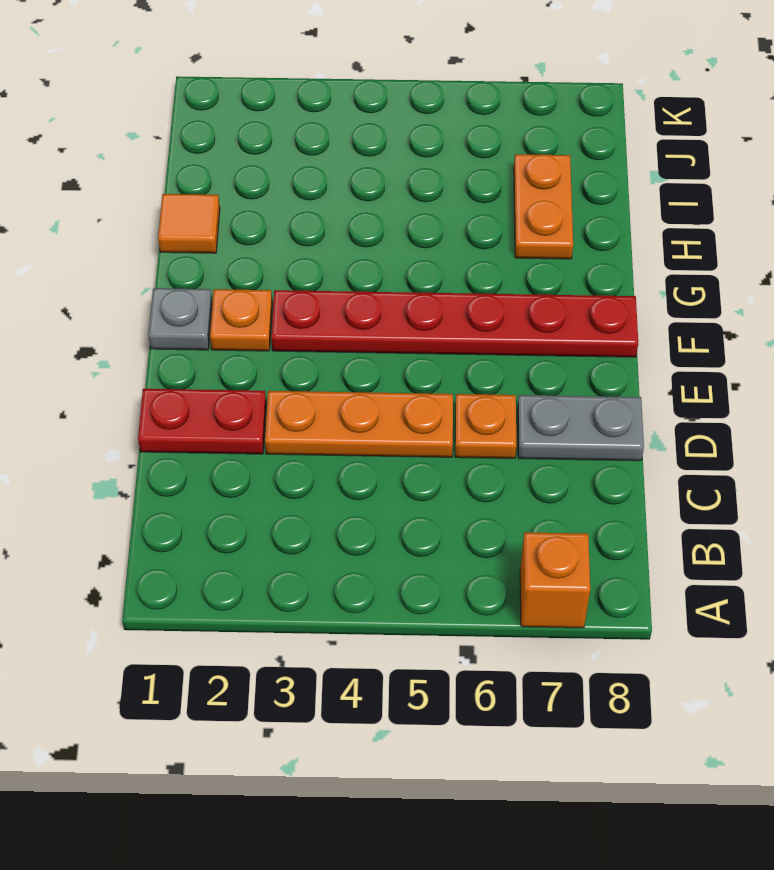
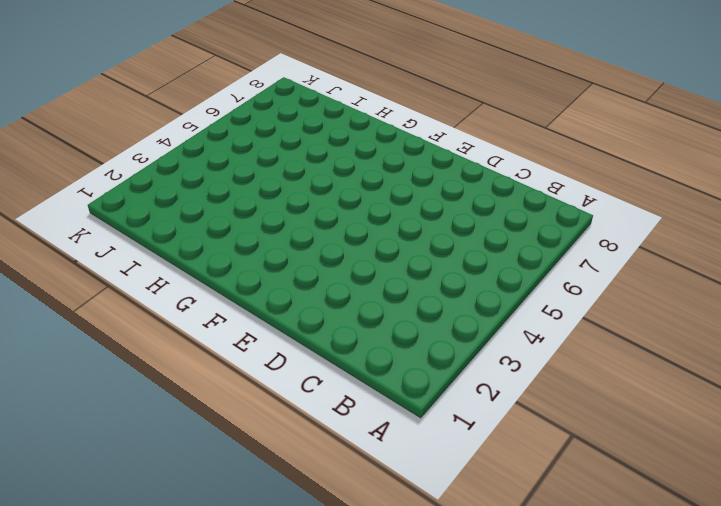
none -> orange brick A7 level 1
none -> red plate D1:D2 level 1

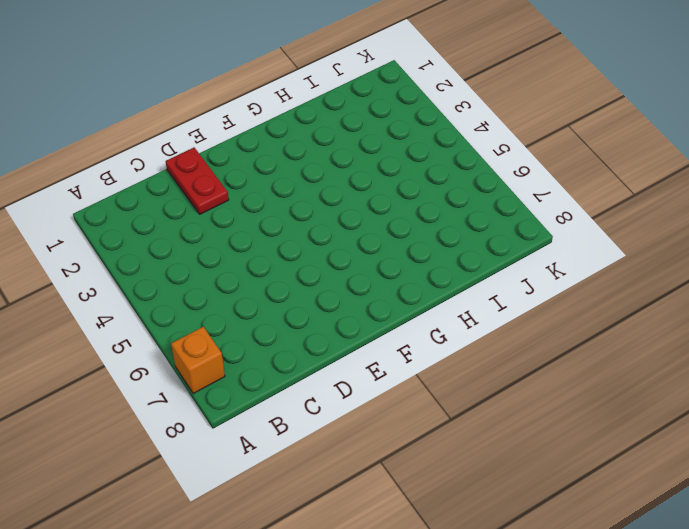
none -> orange plate D3:D5 level 1
none -> orange plate D6 level 1

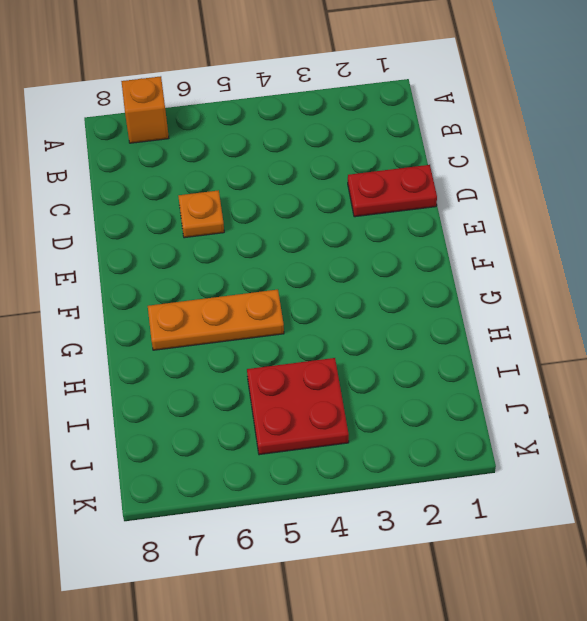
orange plate G5:G7 level 1 -> orange plate D3:D5 level 1
red plate I4:J5 level 1 -> none
none -> grey plate D7:D8 level 1
none -> grey plate F1 level 1

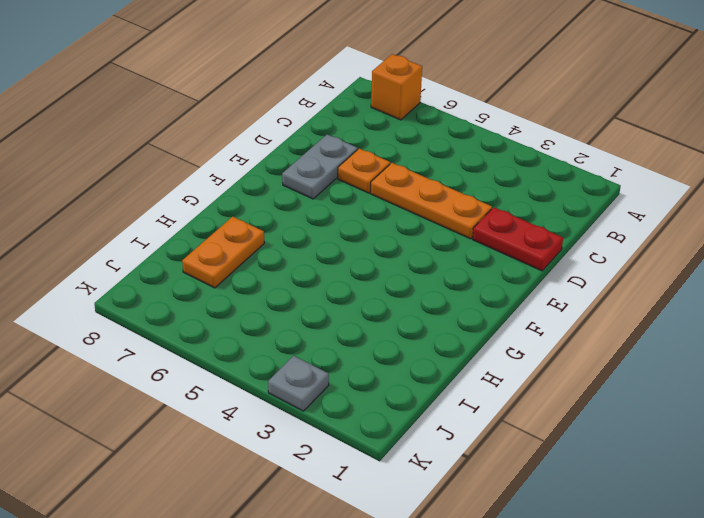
grey plate D7:E7 level 1 -> grey plate D7:D8 level 1
grey plate K3 level 1 -> grey plate F1 level 1
none -> orange plate F2 level 1
none -> red plate F3:F8 level 1

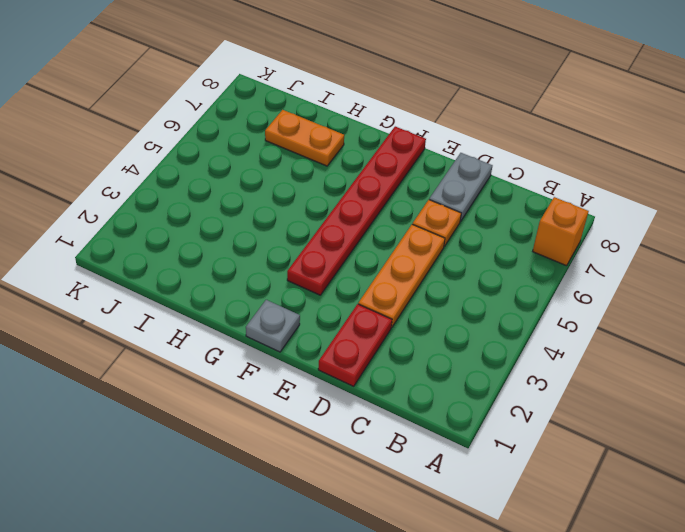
none -> orange plate F2 level 1
none -> orange tile H1 level 1

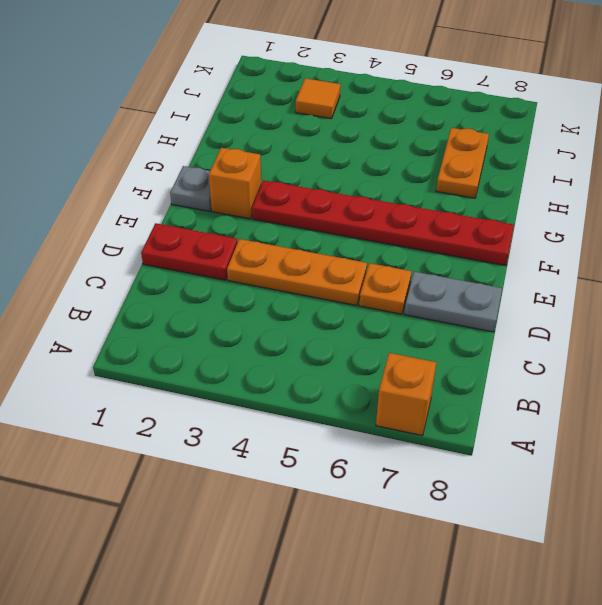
orange brick F2 level 1 -> orange plate F2 level 1
orange tile J3 level 1 -> orange tile H1 level 1

